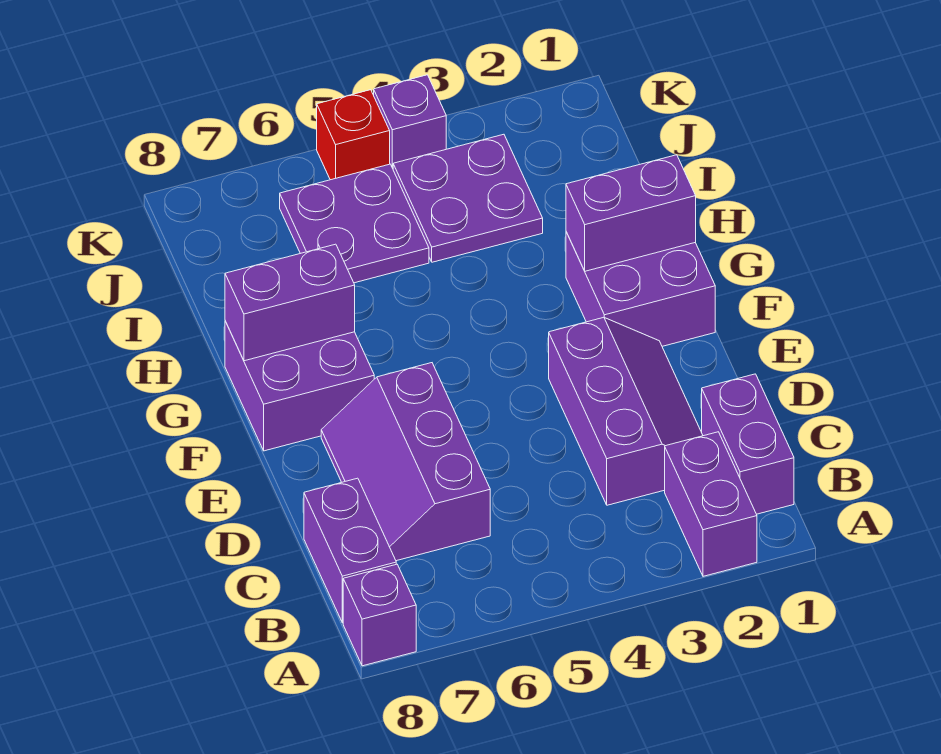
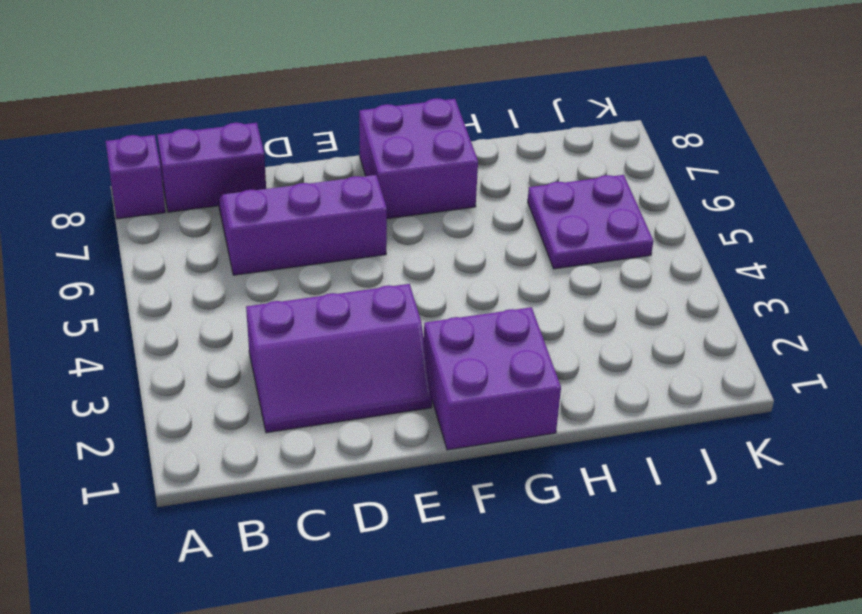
none -> purple brick A2:B2 level 1
none -> purple brick B1:C1 level 1
none -> purple plate I3:J4 level 1

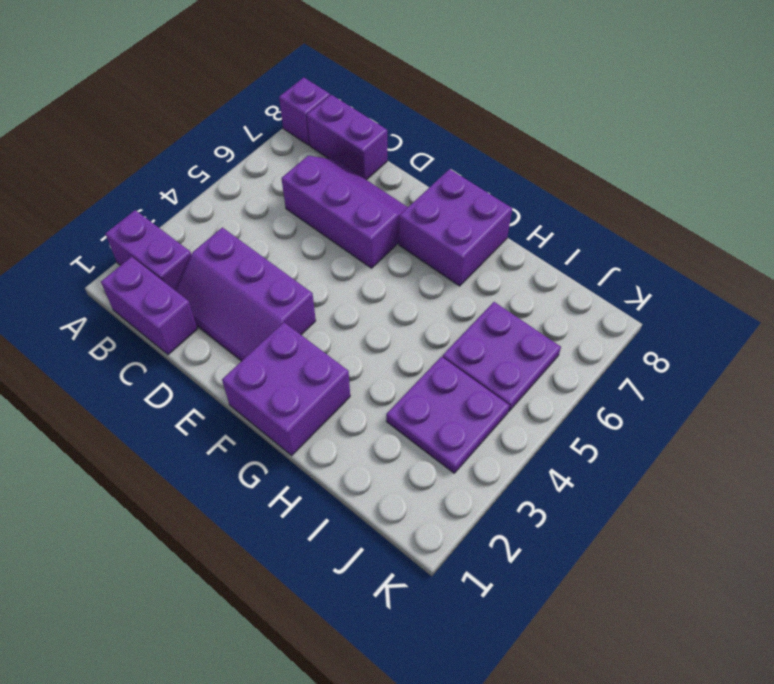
none -> purple brick K4 level 1
none -> red brick K5 level 1
none -> purple brick G1:G2 level 2

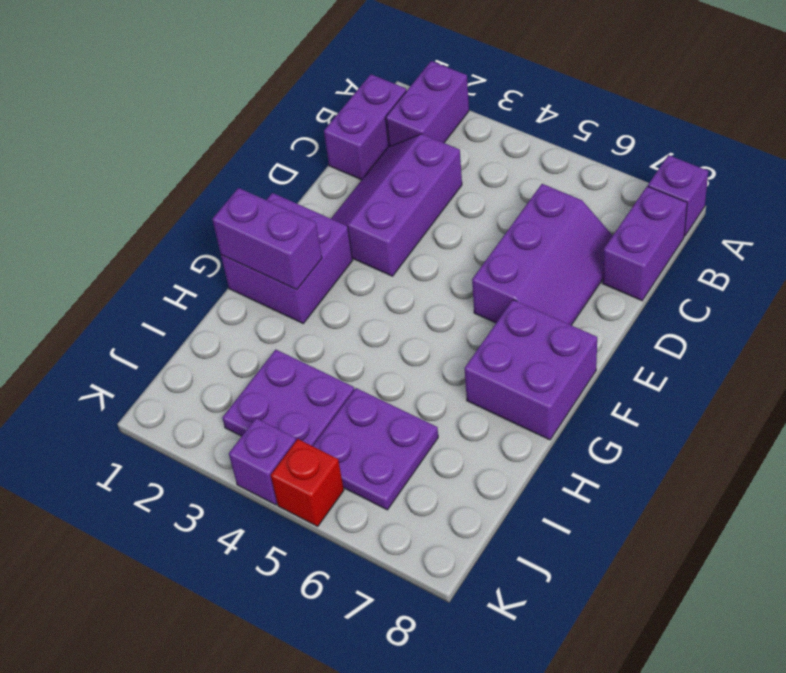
none -> purple brick G7:G8 level 2

